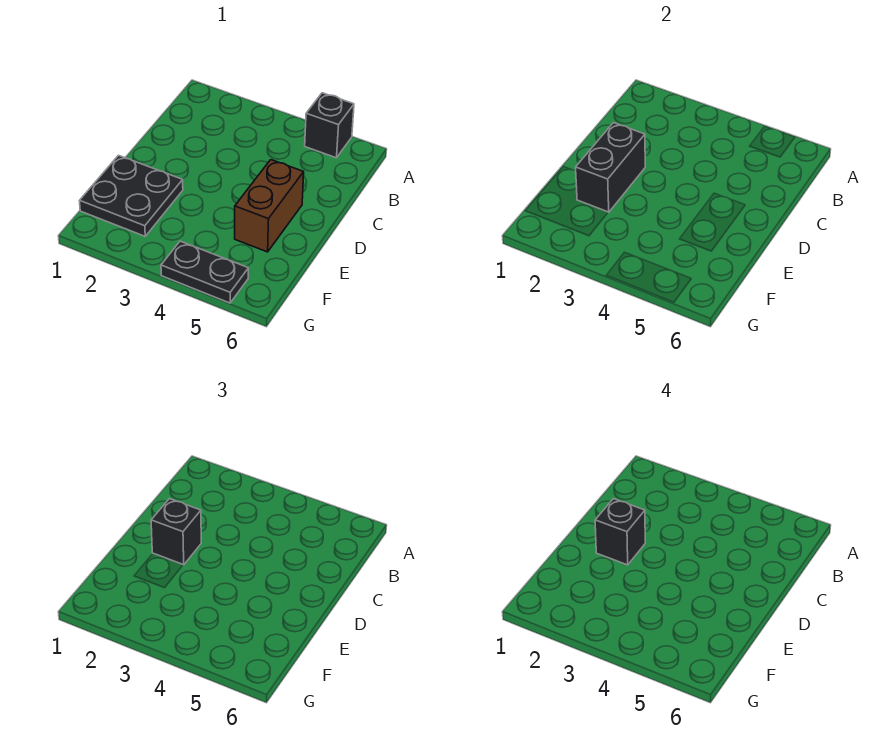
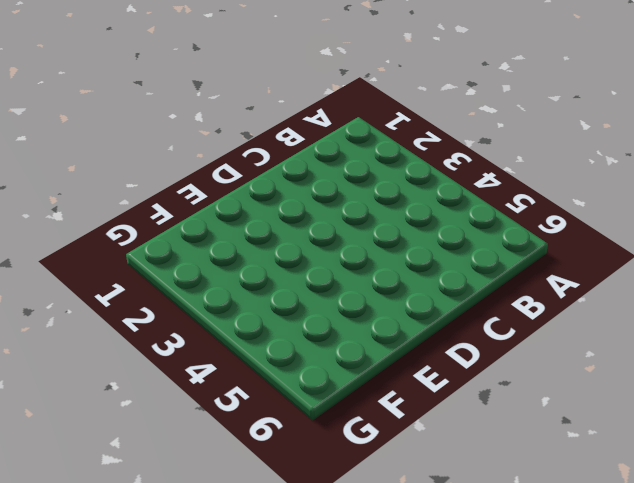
none -> black brick A5 level 1
none -> brown brick D5:E5 level 1

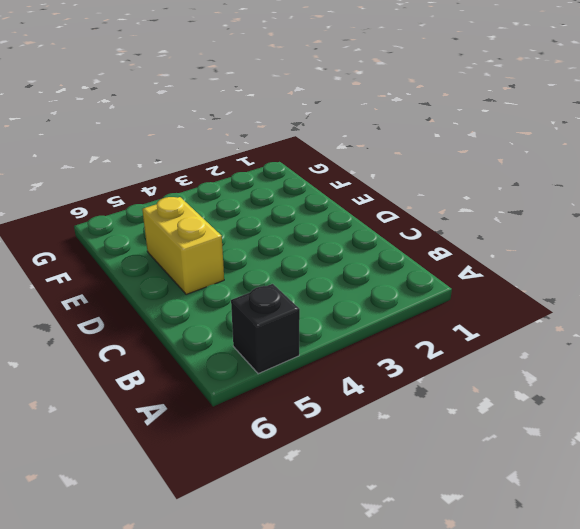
yellow brick D5:E5 level 1 -> brown brick D5:E5 level 1
none -> black plate E1:F2 level 1
none -> black plate G4:G5 level 1

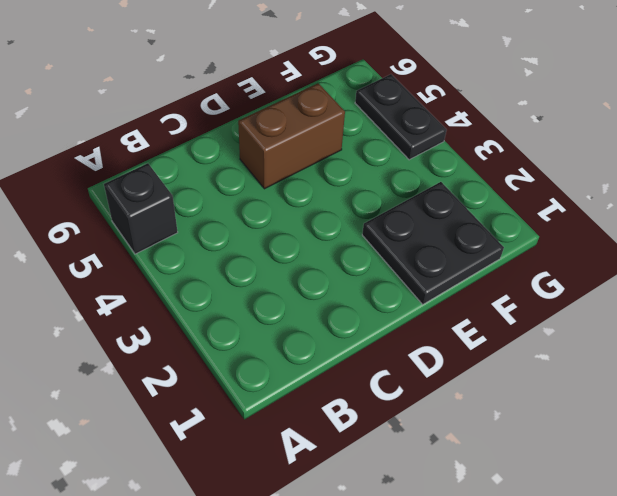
none -> black brick D2:E2 level 2
none -> black brick D2 level 3

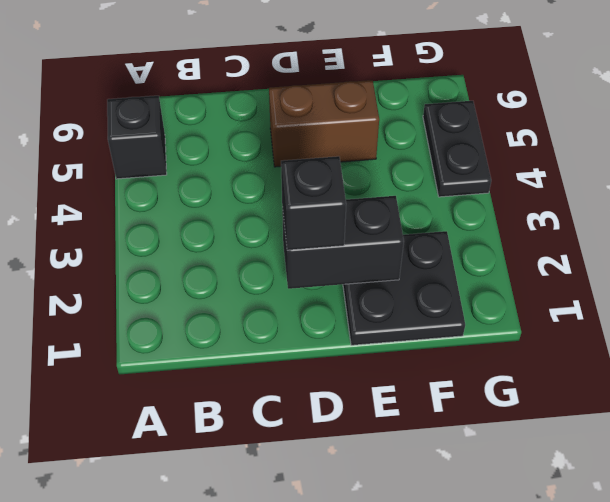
none -> black brick D2 level 4

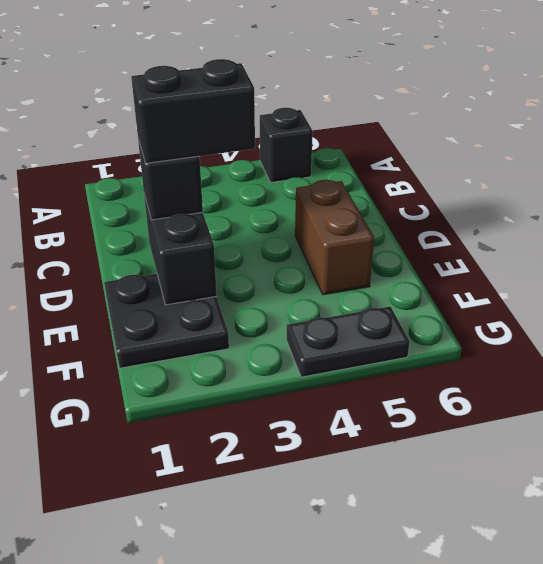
black brick D2:D3 level 4 -> black brick D2 level 4

